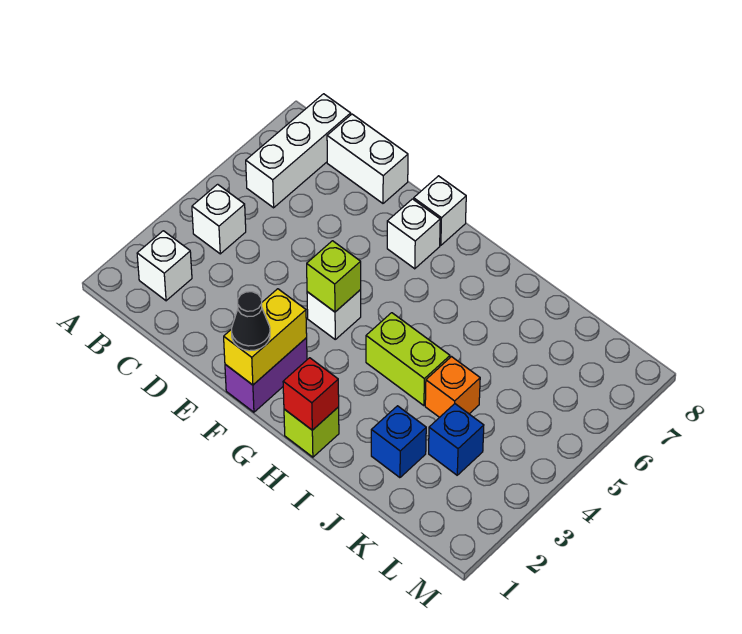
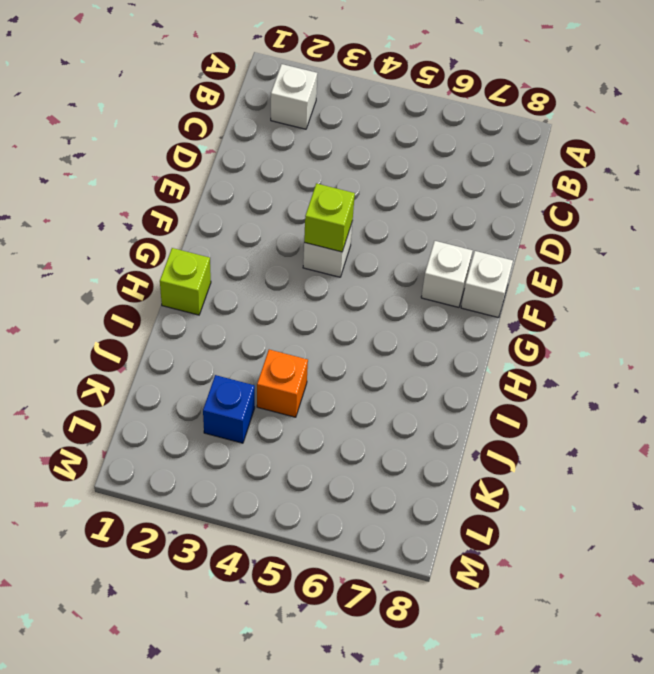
none -> white brick B4 level 1
none -> white brick B6:B8 level 1
none -> white brick C8:D8 level 1

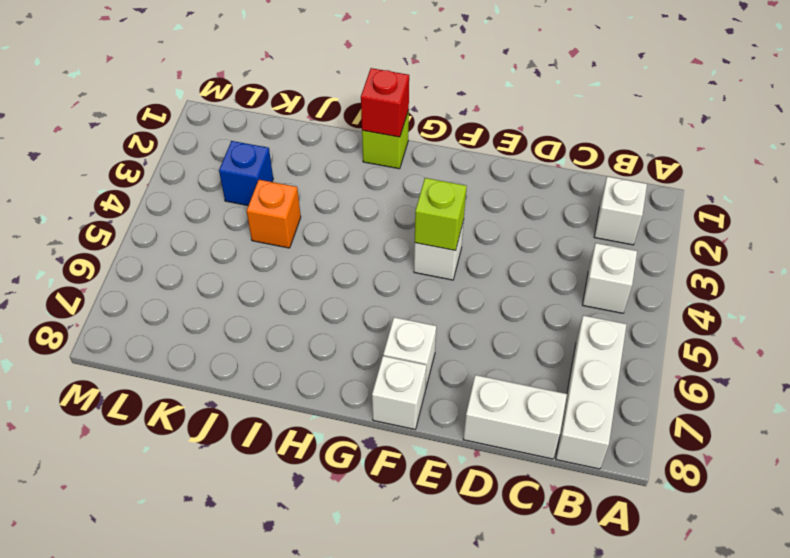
none -> purple brick F1:F2 level 1
none -> lime brick H4:I4 level 1
none -> blue brick J2 level 1

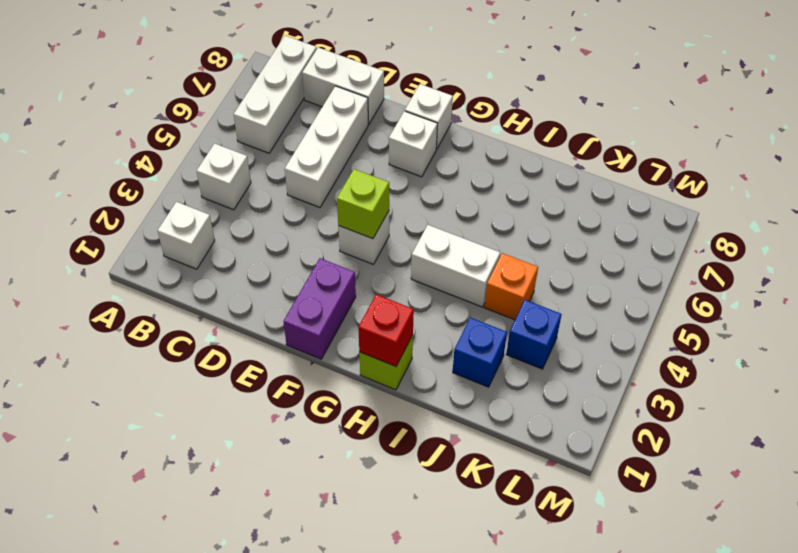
white brick D5:D7 level 1 -> none
white brick H4:I4 level 1 -> lime brick H4:I4 level 1
none -> yellow brick F1:F2 level 2
none -> black cone F1 level 3

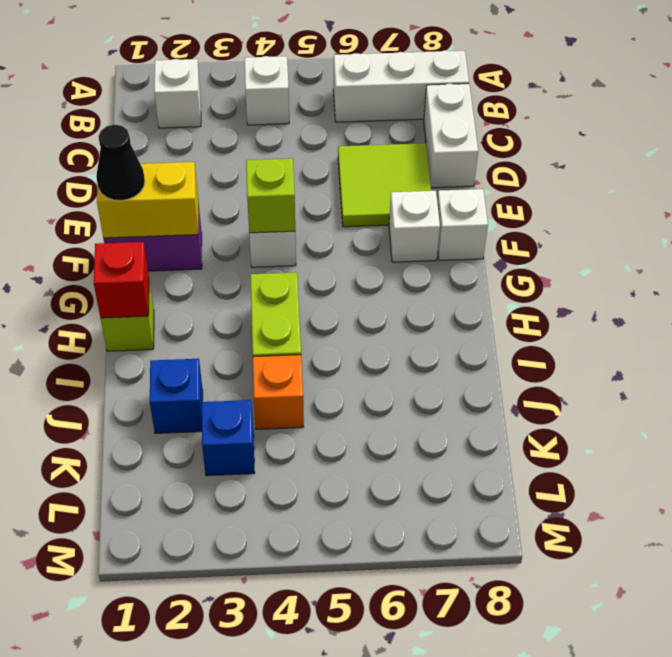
lime tile D6:E7 level 1 -> none

